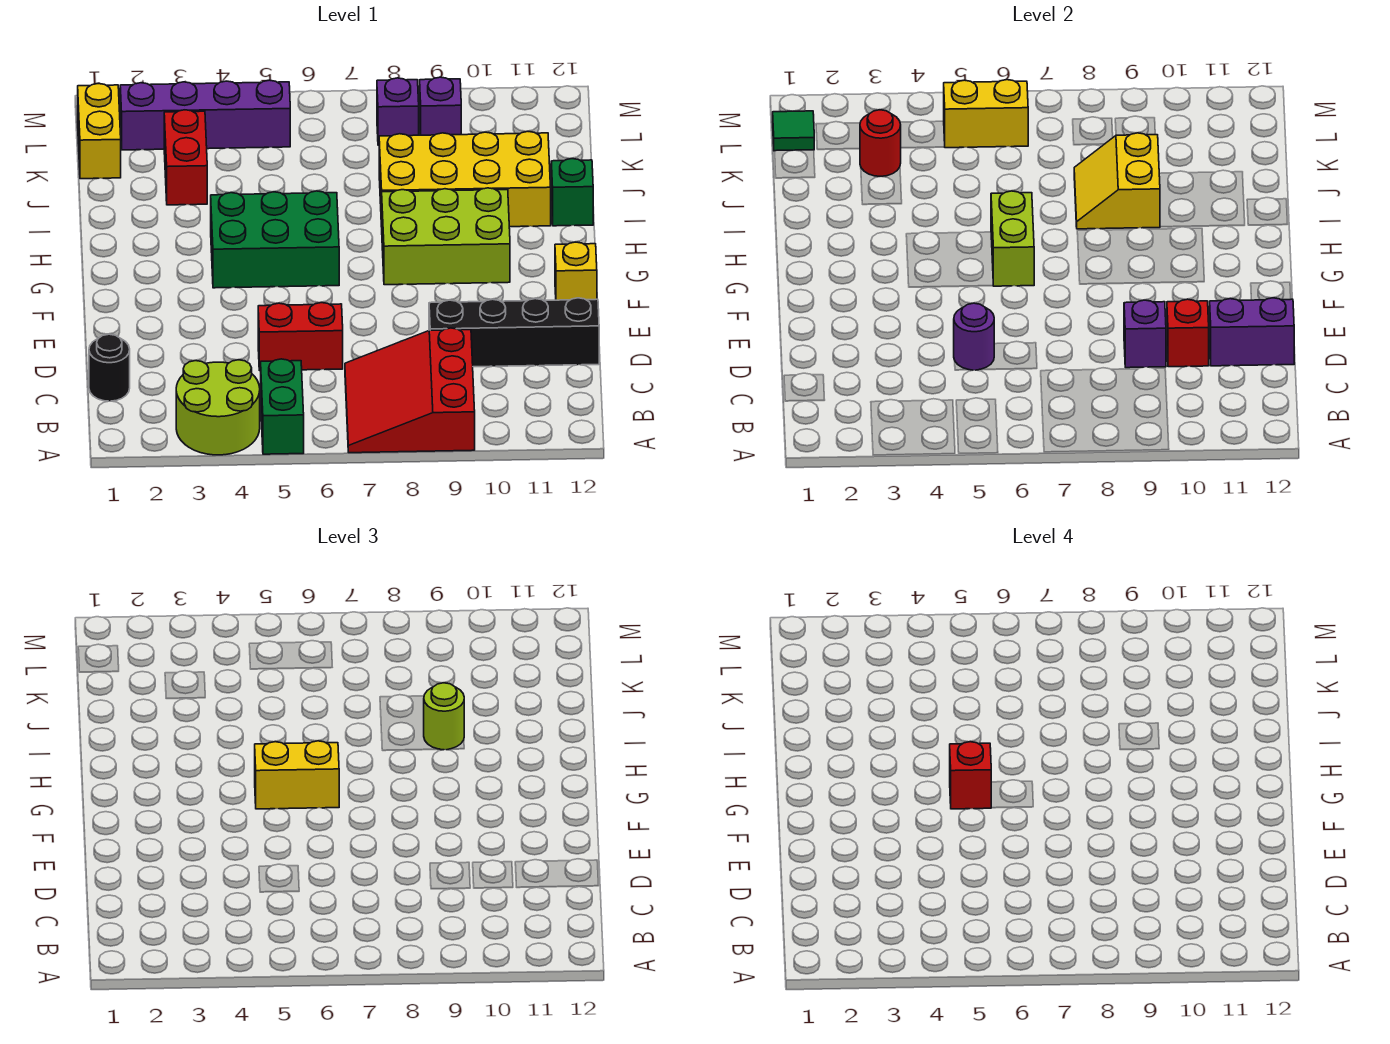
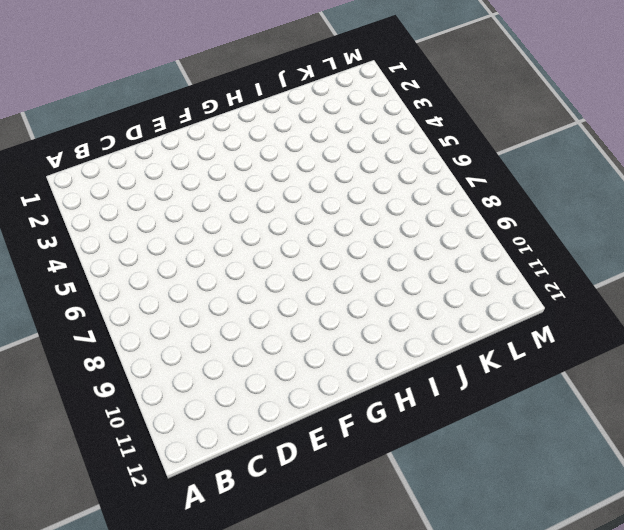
none -> lime round brick A3:B4 level 1
none -> green brick A5:B5 level 1
none -> red slope A7:C9 level 1 top 9

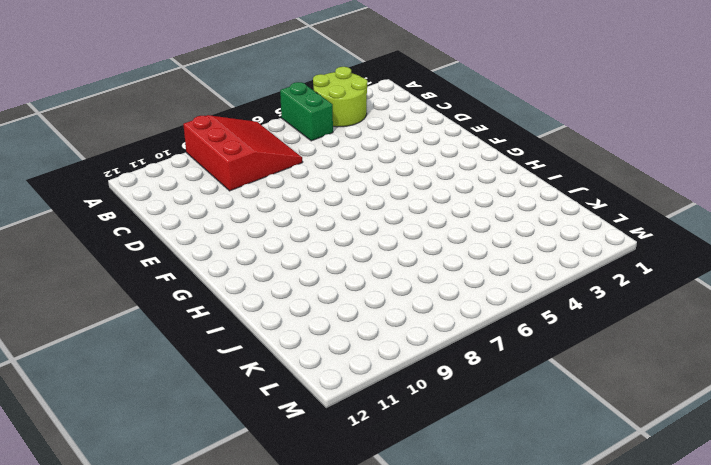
none -> black round brick C1 level 1
none -> red brick D5:D6 level 1
none -> black brick D9:D12 level 1

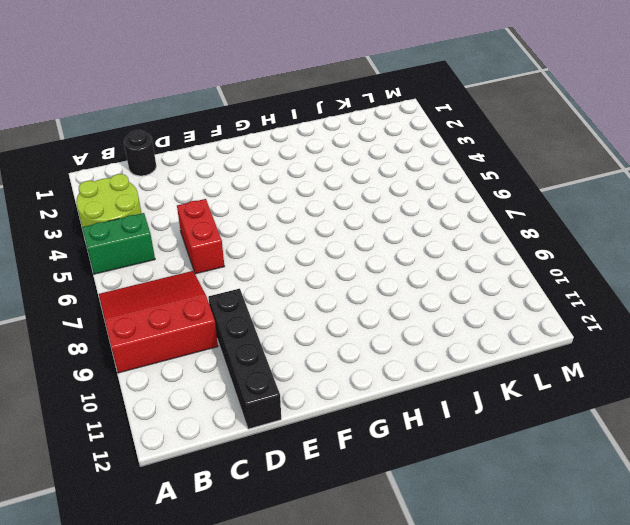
none -> yellow brick F12 level 1
none -> green brick G4:H6 level 1
none -> lime brick G8:H10 level 1

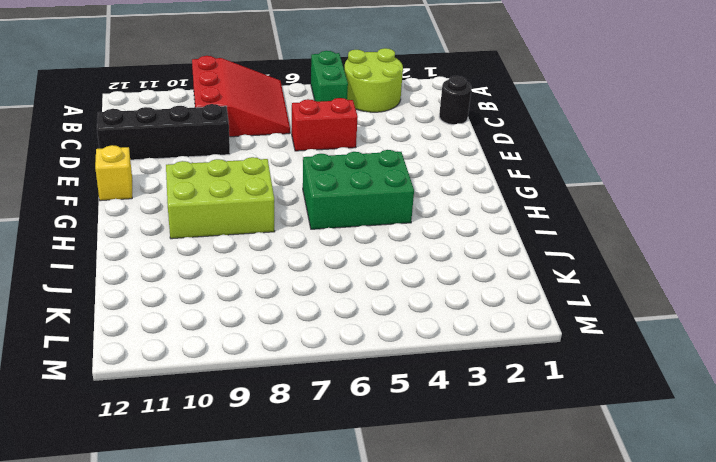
none -> yellow brick I8:J11 level 1
none -> green brick I12 level 1
none -> red brick J3:K3 level 1

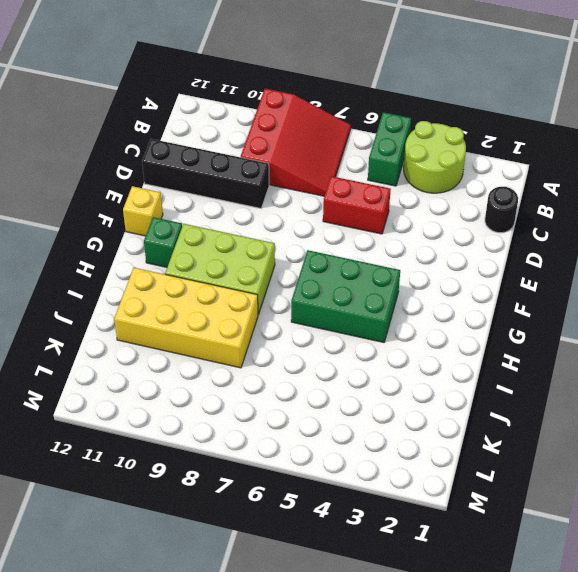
green brick G11 level 1 -> green brick I12 level 1
none -> red brick J3:K3 level 1
none -> yellow brick K1:L1 level 1
none -> purple brick L2:L5 level 1

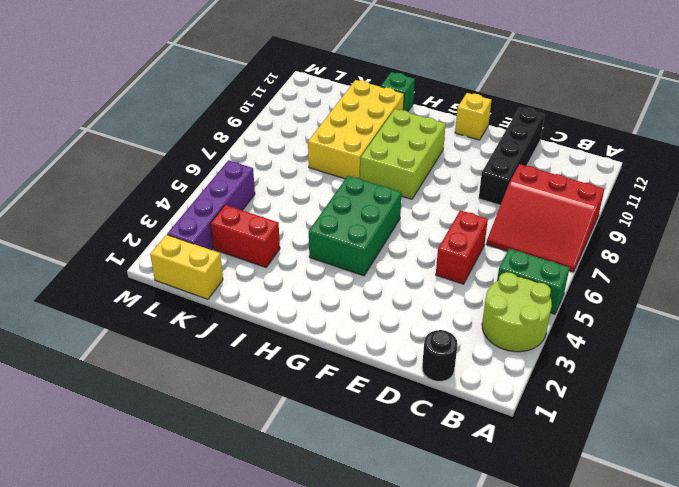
none -> purple brick L8 level 1
none -> purple brick L9 level 1
none -> purple round brick D5 level 2

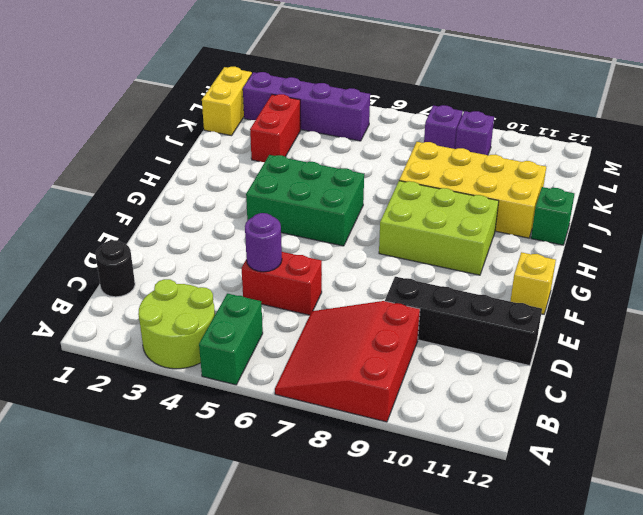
none -> purple brick D9 level 2
none -> red brick D10 level 2
none -> purple brick D11:D12 level 2

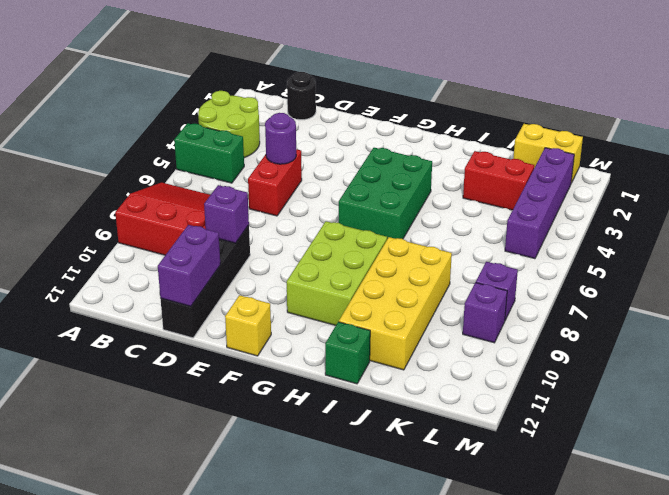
none -> red brick D10 level 2
none -> lime brick G6:H6 level 2
none -> yellow slope I8:J9 level 2 top 9

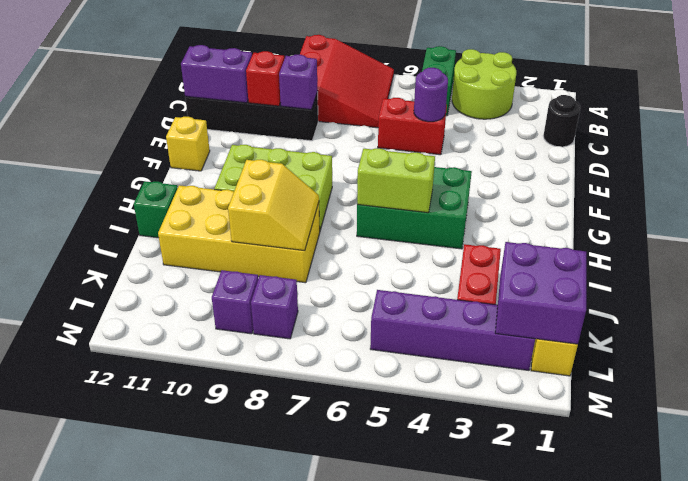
lime brick H5:H6 level 2 -> lime brick G6:H6 level 2
purple brick K1:L2 level 2 -> green tile L1 level 2
none -> red round brick K3 level 2
none -> yellow brick L5:L6 level 2
none -> yellow brick G5:G6 level 3

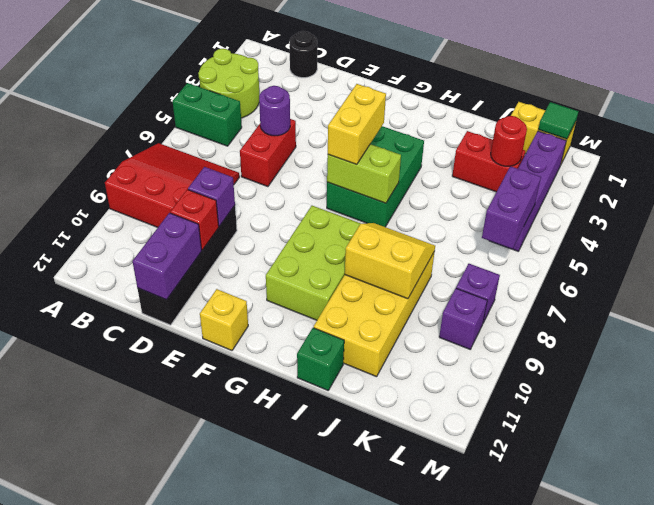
purple brick L5:L6 level 2 -> yellow brick L5:L6 level 2
none -> lime round brick I9 level 3
none -> red brick G5 level 4

